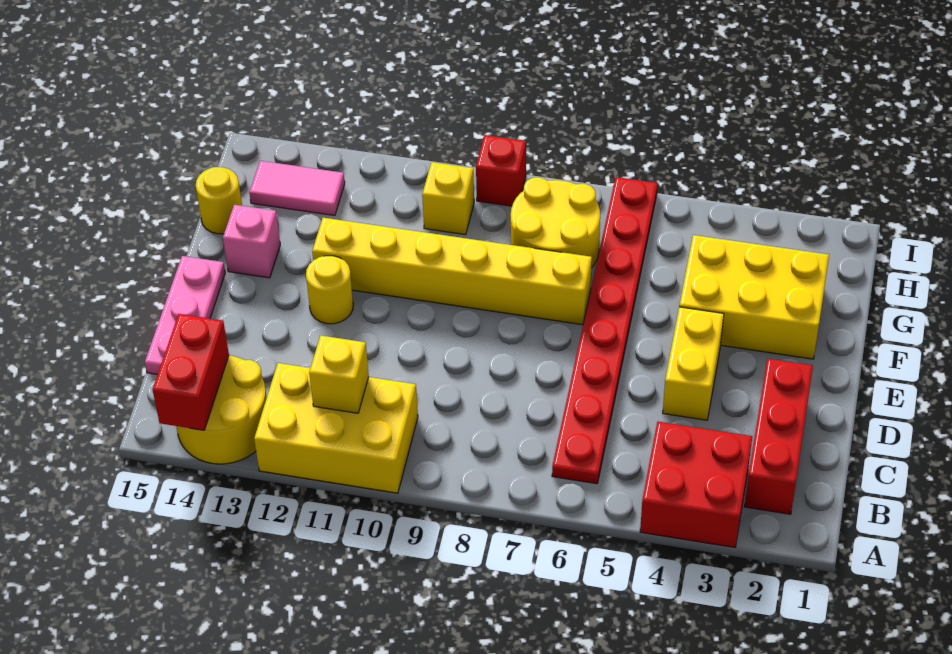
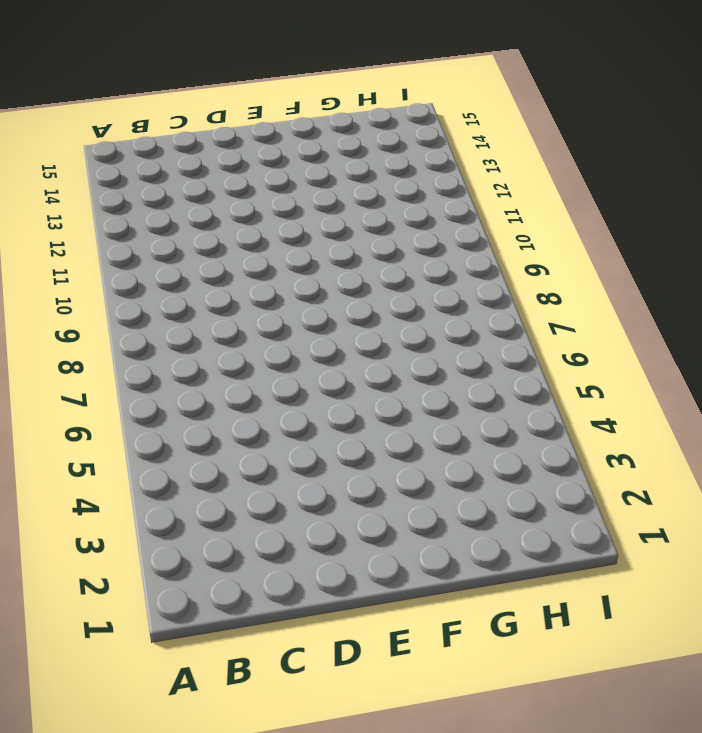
none -> red brick A3:B4 level 1
none -> yellow brick A10:B12 level 1
none -> yellow round brick A13:B14 level 1

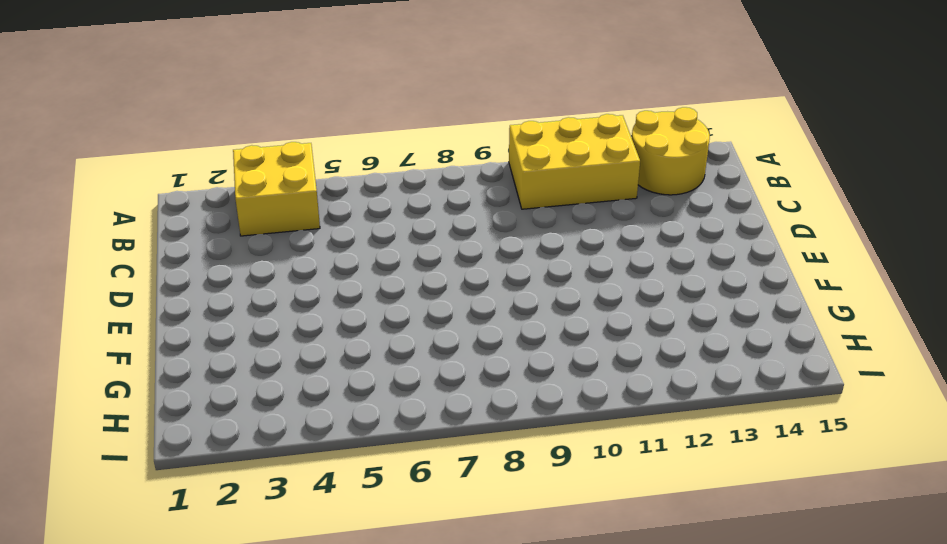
yellow brick A3:B4 level 1 -> red brick A3:B4 level 1
none -> red brick B2:D2 level 1
none -> red plate B6:I6 level 1
none -> pink plate C15:E15 level 1

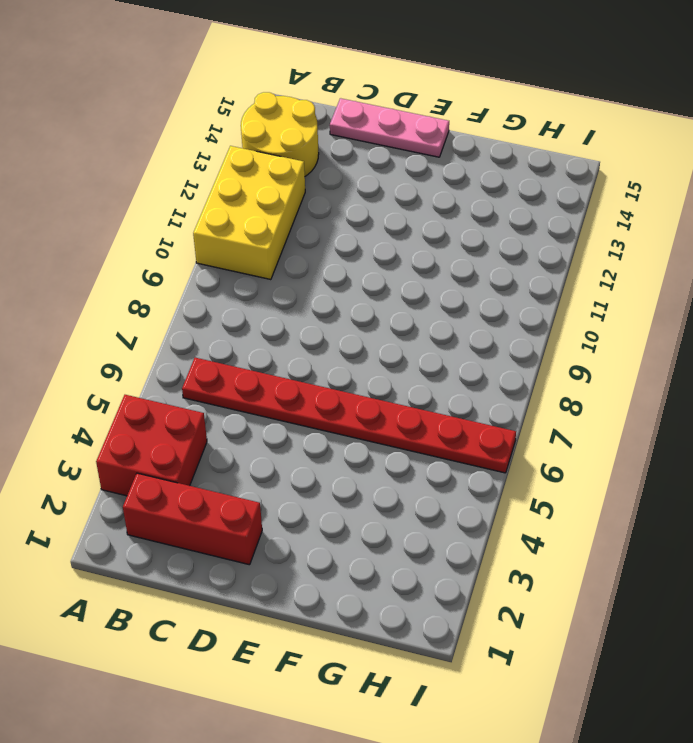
none -> yellow brick D4:E4 level 1
none -> yellow round brick E12 level 1
none -> yellow brick F2:G4 level 1

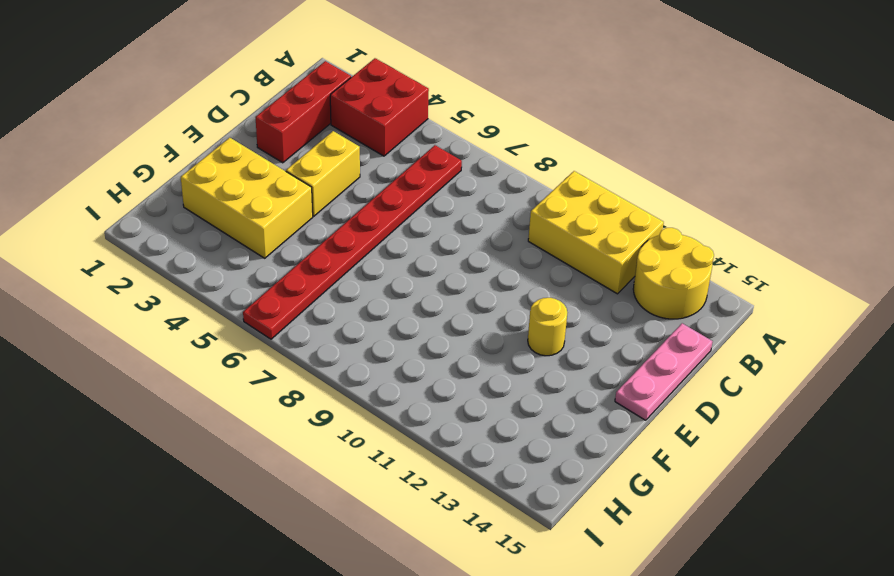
none -> yellow brick F7:F12 level 1
none -> pink brick F14 level 1
none -> yellow round brick G7:H8 level 1

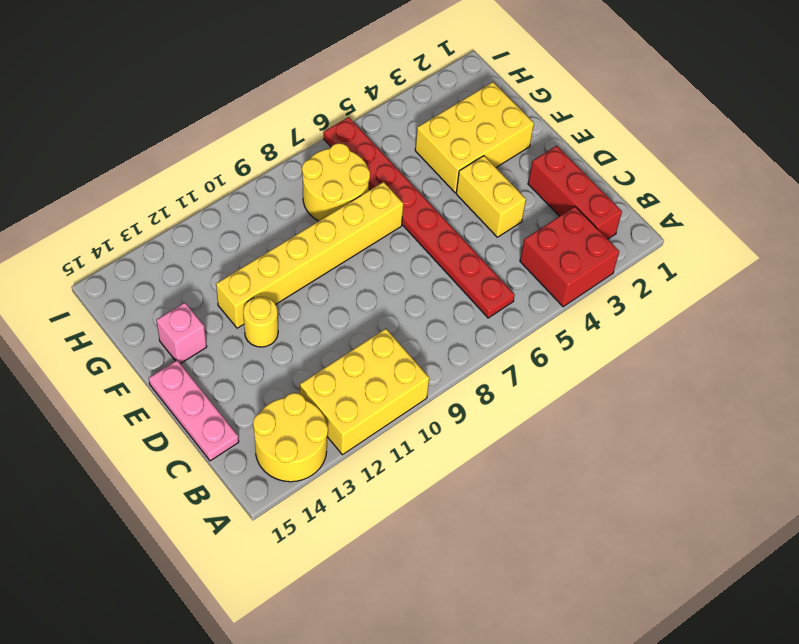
none -> yellow round brick G15 level 1
none -> yellow brick H10 level 1
none -> pink tile H13:H14 level 1

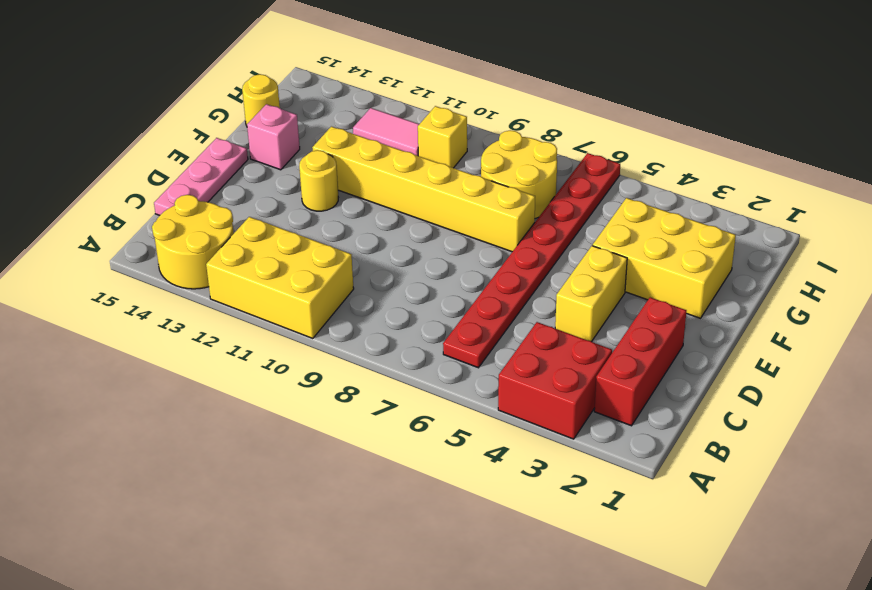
pink tile H11:H12 level 1 -> pink tile H13:H14 level 1
none -> red brick I9 level 1
none -> red brick A14:B14 level 2
none -> yellow brick B11 level 2

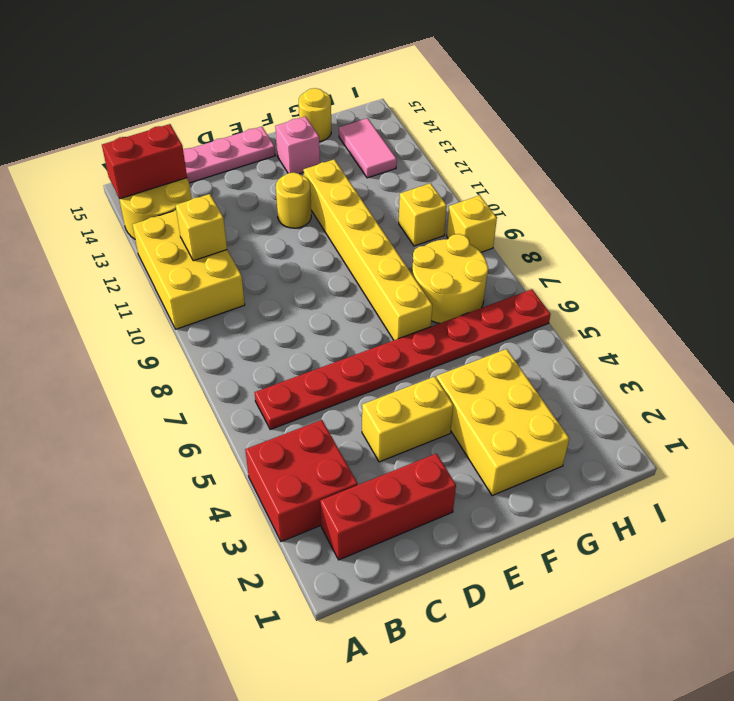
yellow brick I9 level 1 -> red brick I9 level 1

